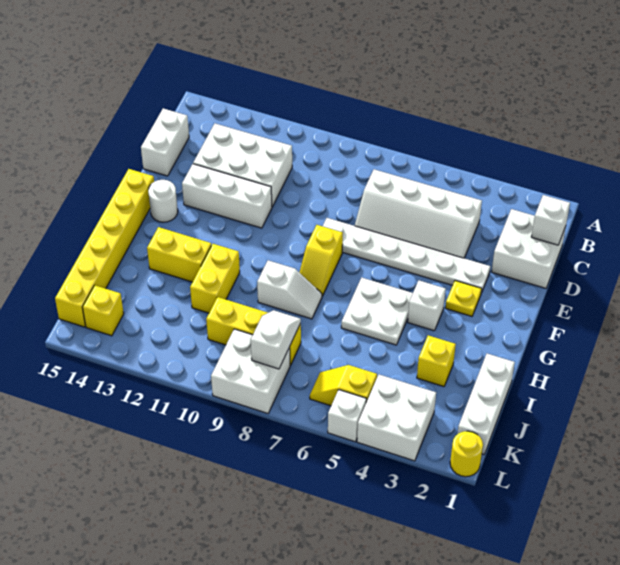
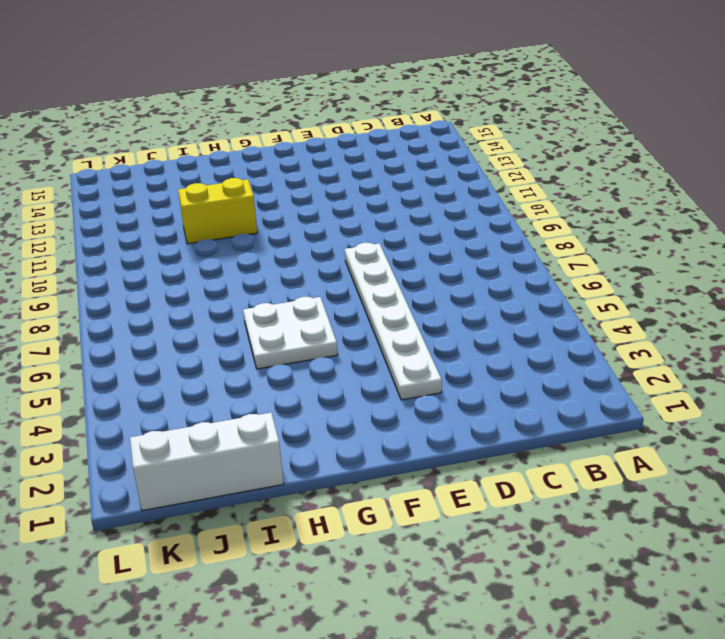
none -> white brick C1:D2 level 1
none -> white slope C4:D7 level 1 top C
none -> white brick C11:D13 level 1

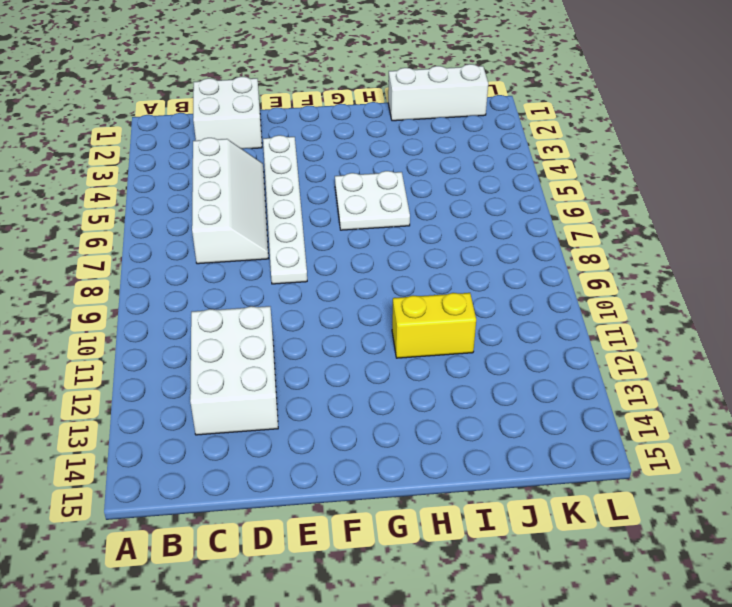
none -> white brick C15:D15 level 1
none -> white brick E11:E13 level 1
none -> yellow plate F3 level 1

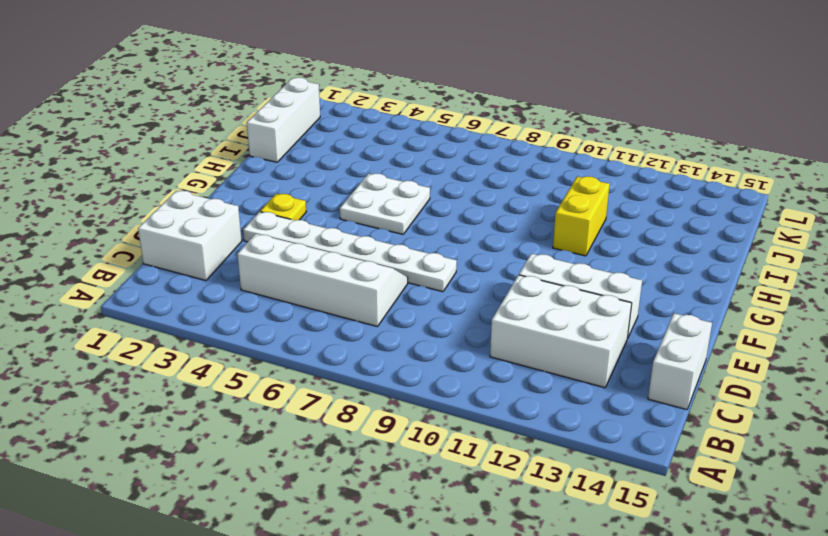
none -> yellow slope F8:G8 level 1 top F
none -> white round brick F14 level 1
none -> yellow brick F15:K15 level 1

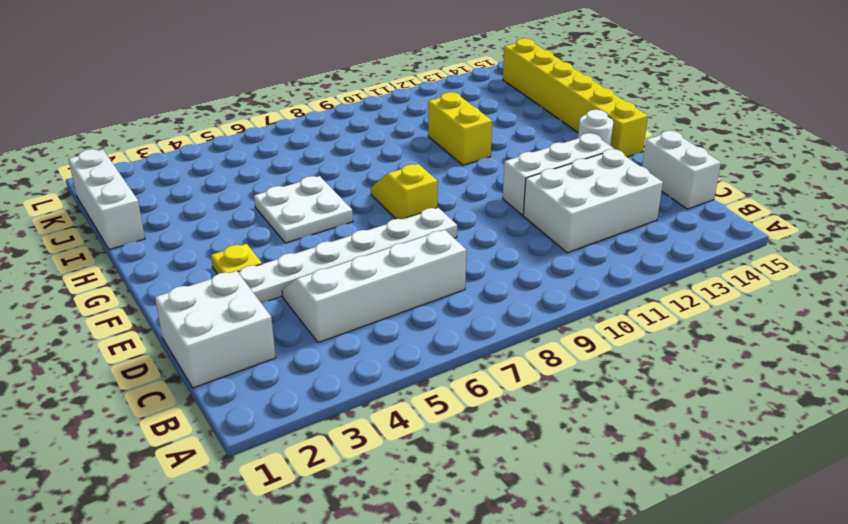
none -> white brick G4 level 1
none -> white slope H8:H9 level 1 top 9
none -> yellow brick H12:H13 level 1

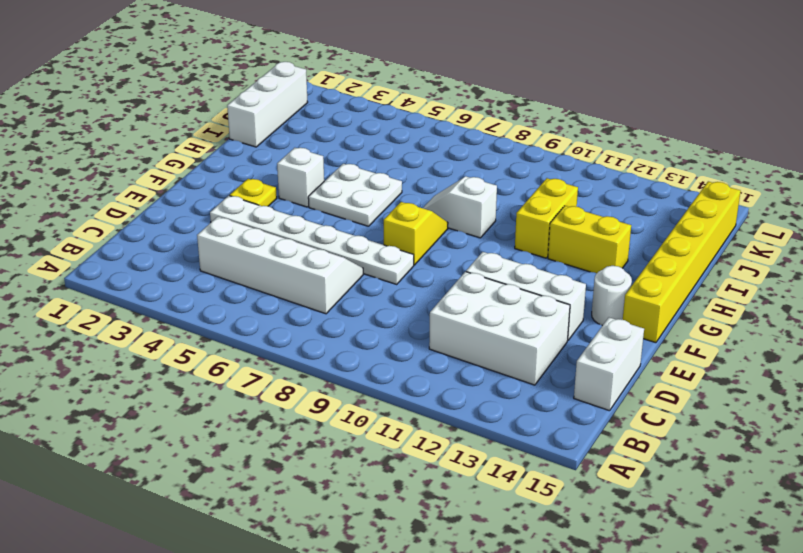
none -> white brick C1:D2 level 1
none -> yellow brick I3 level 1
none -> yellow brick J8:J10 level 1

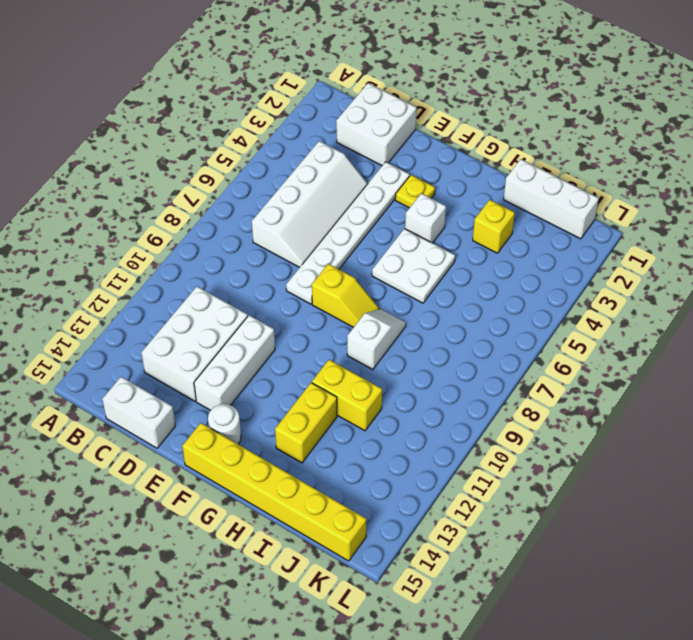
none -> yellow brick J8:J10 level 1
none -> white brick K3:L4 level 1
none -> yellow slope K5:K6 level 1 top 5

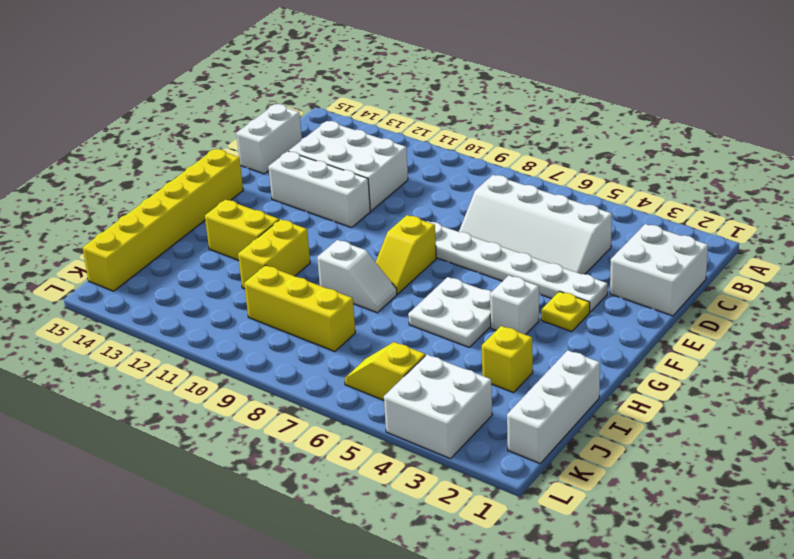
none -> white round brick F14 level 1
none -> white brick K8:L9 level 1
none -> yellow brick K14 level 1

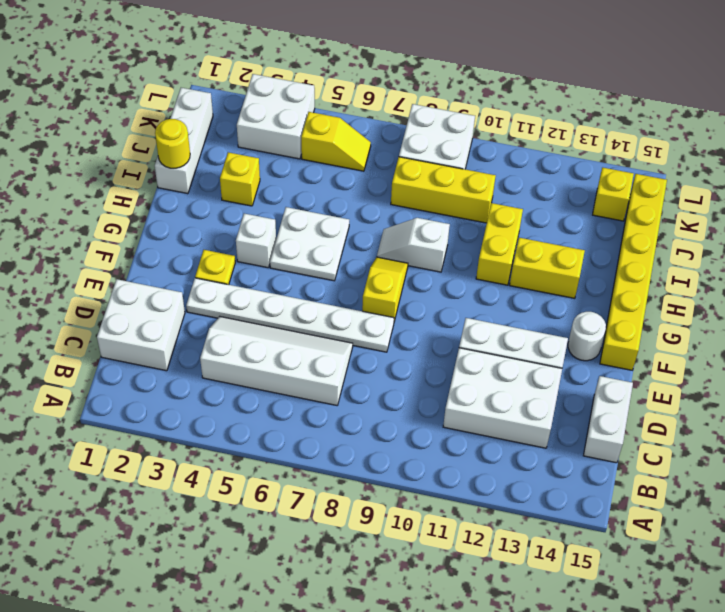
yellow round brick I1 level 2 -> yellow round brick L1 level 1
none -> white brick L5 level 1
none -> white brick C1 level 2
none -> white slope J8:K8 level 2 top K

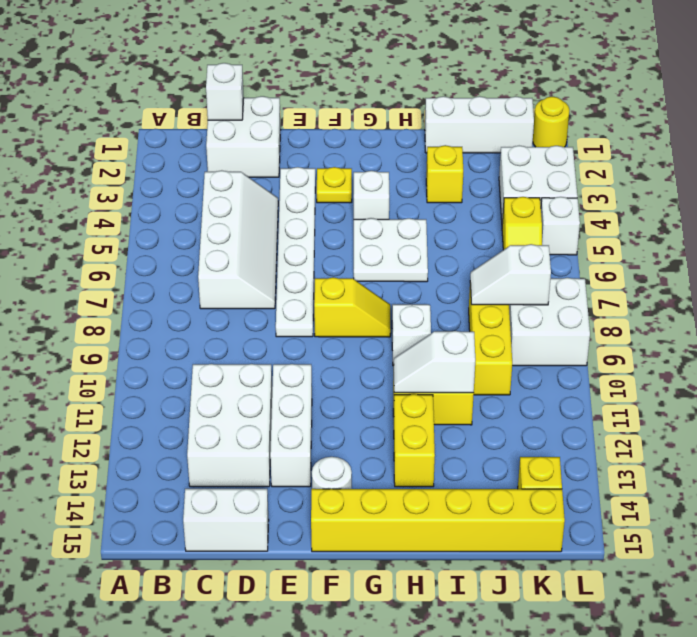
white slope H11:I11 level 2 top I -> none

